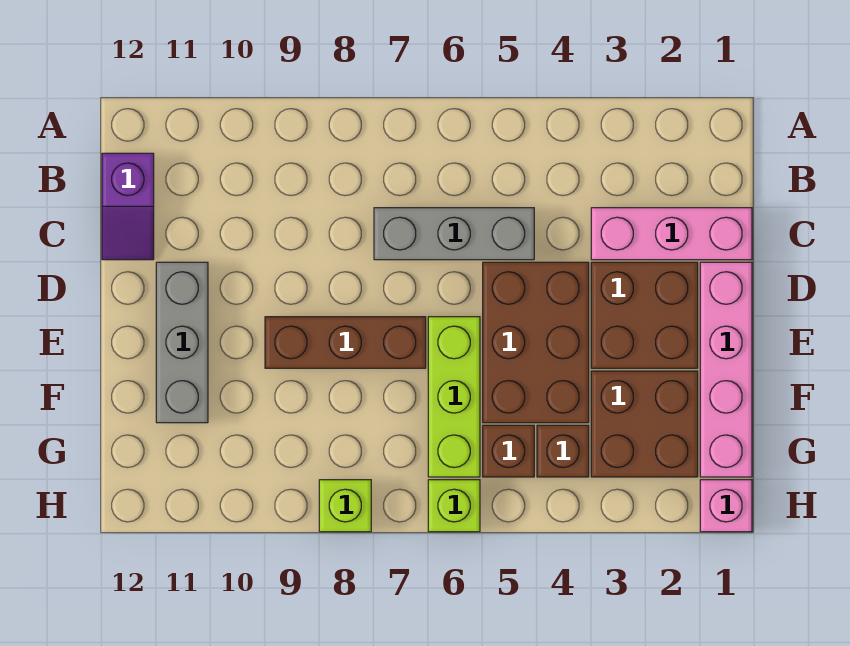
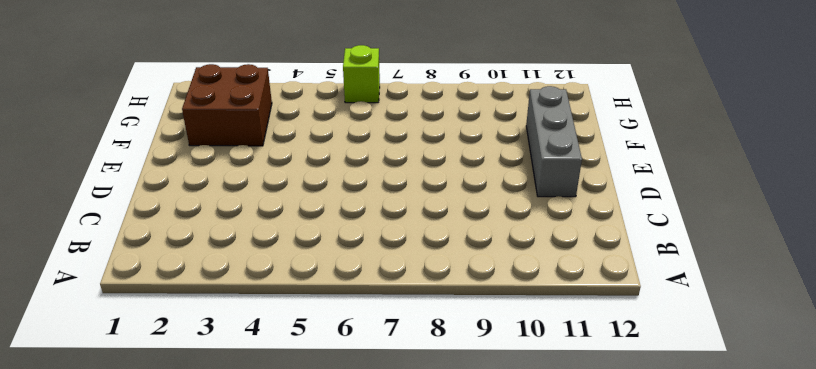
none -> purple slope B12:C12 level 1 top B
none -> pink brick C1:C3 level 1
none -> grey brick C5:C7 level 1

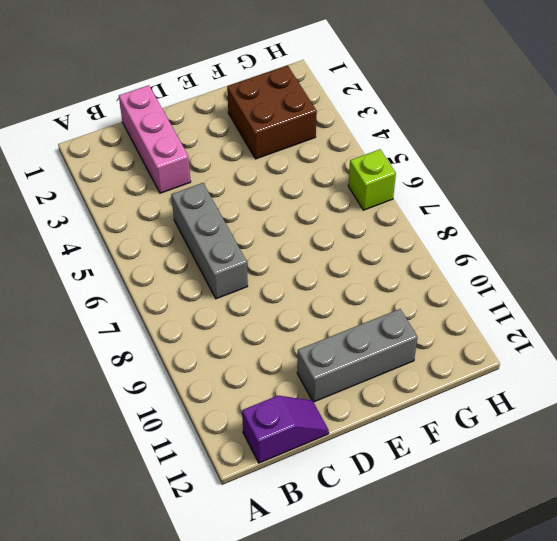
none -> pink brick D1:G1 level 1
none -> brown brick D2:E3 level 1
none -> brown brick D4:F5 level 1

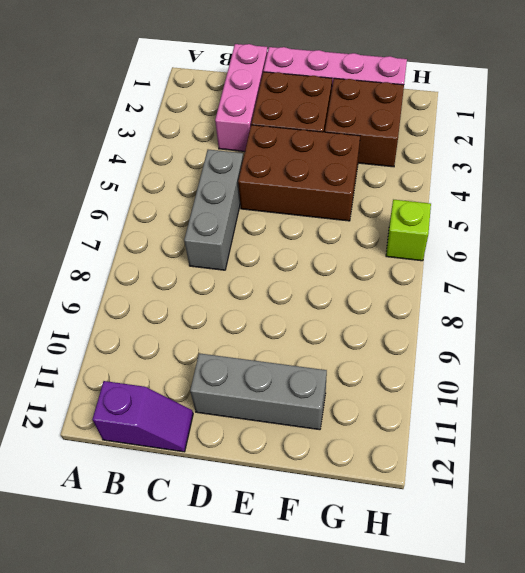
none -> lime brick E6:G6 level 1
none -> brown brick E7:E9 level 1
none -> brown brick G4 level 1

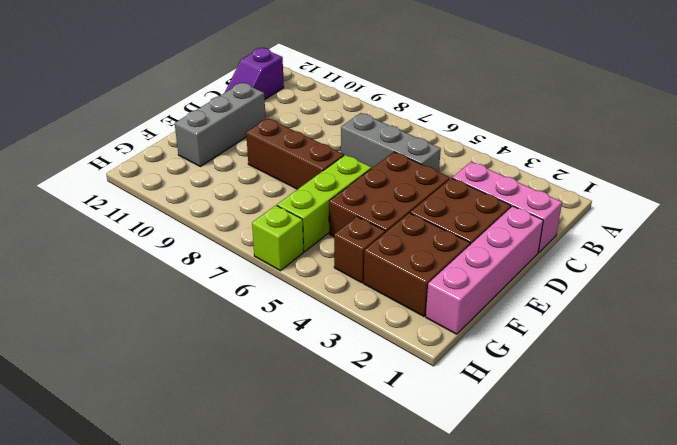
none -> brown brick G5 level 1
none -> pink brick H1 level 1
none -> lime brick H8 level 1

